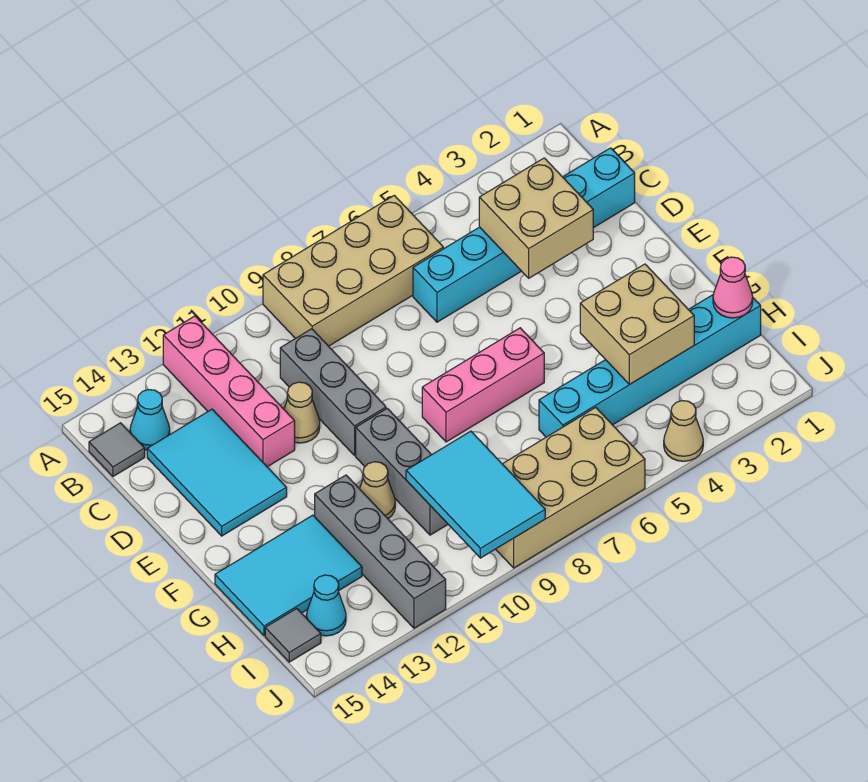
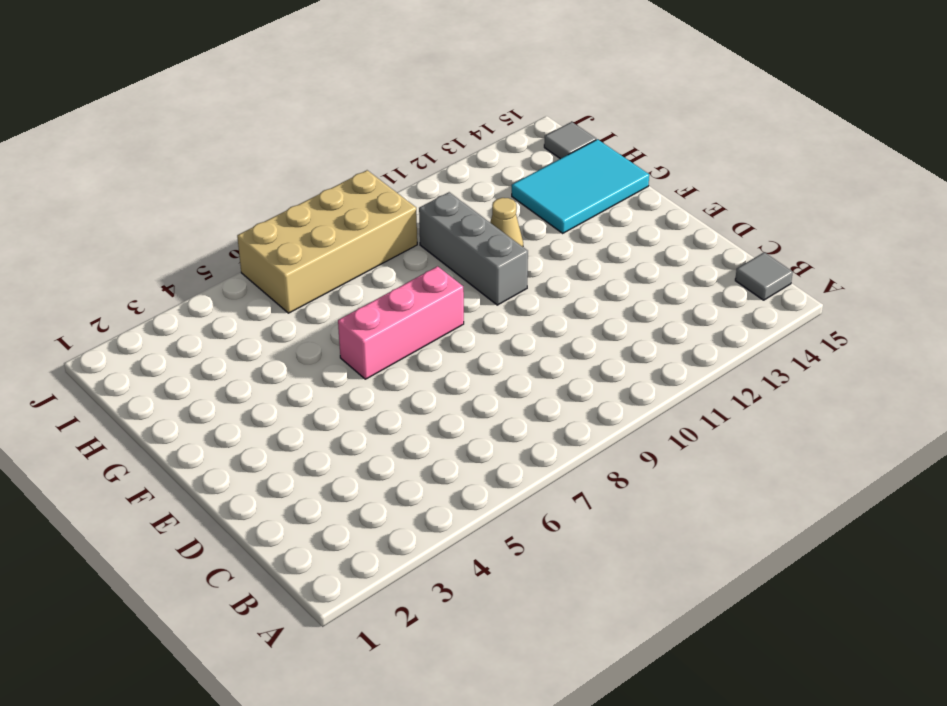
none -> tan brick A6:B9 level 1
none -> pink brick A12:D12 level 1
none -> cyan cone B14 level 1

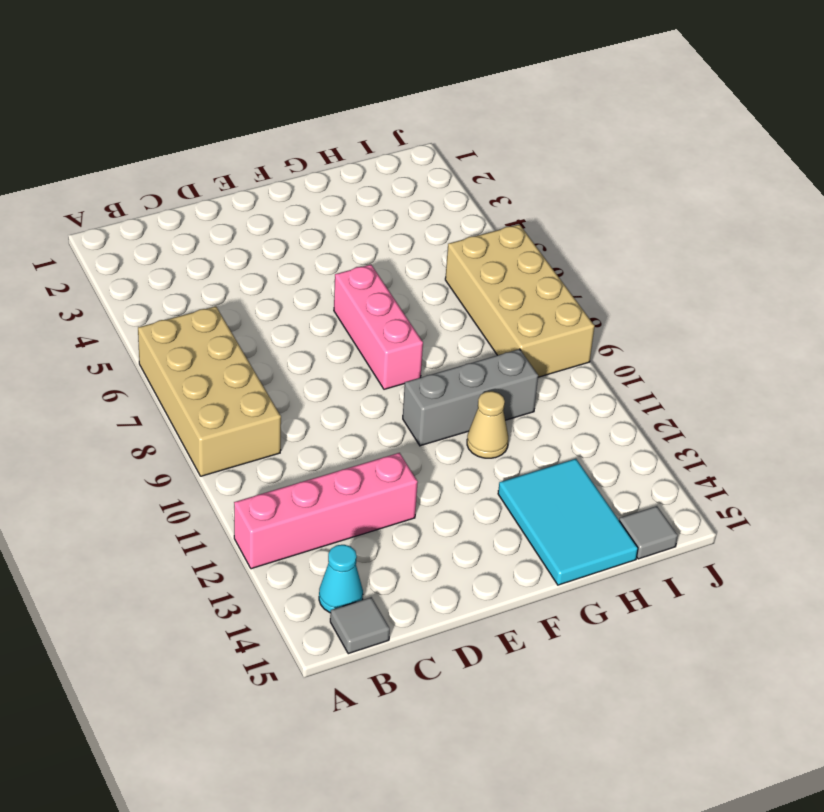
none -> cyan brick C1:C6 level 1
none -> grey brick C10:E10 level 1
none -> cyan tile C13:E14 level 1

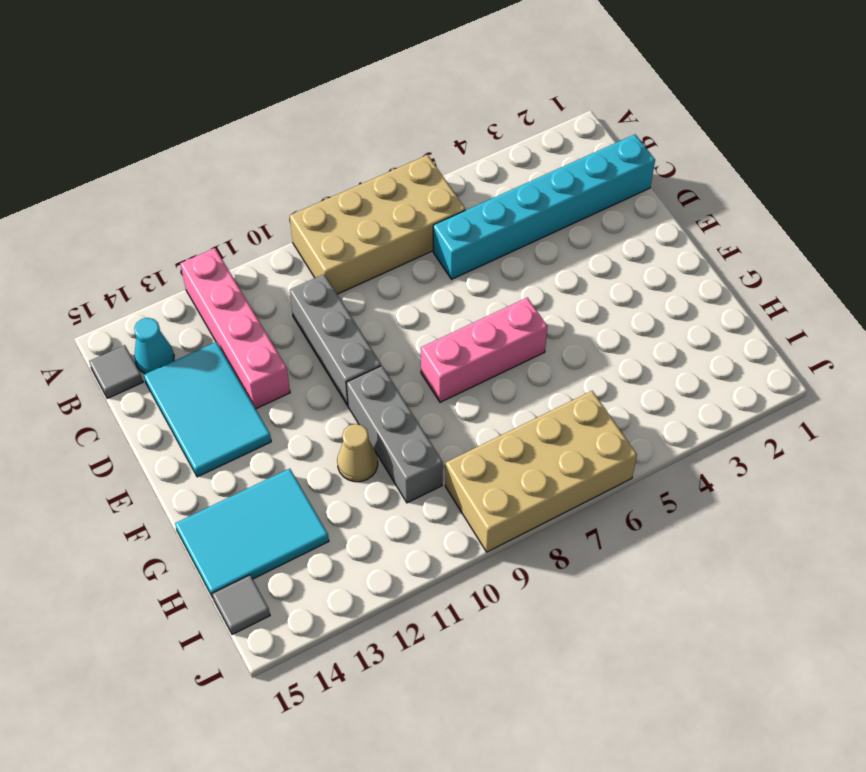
none -> tan cone D11 level 1
none -> grey brick G12:J12 level 1
none -> cyan brick H1:H6 level 1

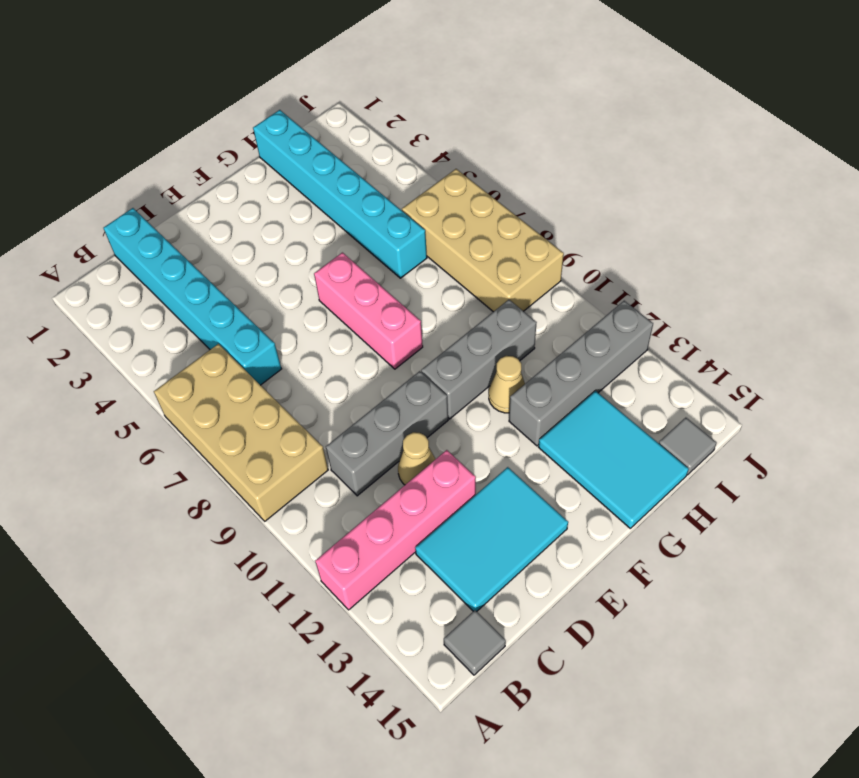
none -> cyan cone B14 level 1
none -> cyan cone I14 level 1
none -> tan cone J4 level 1

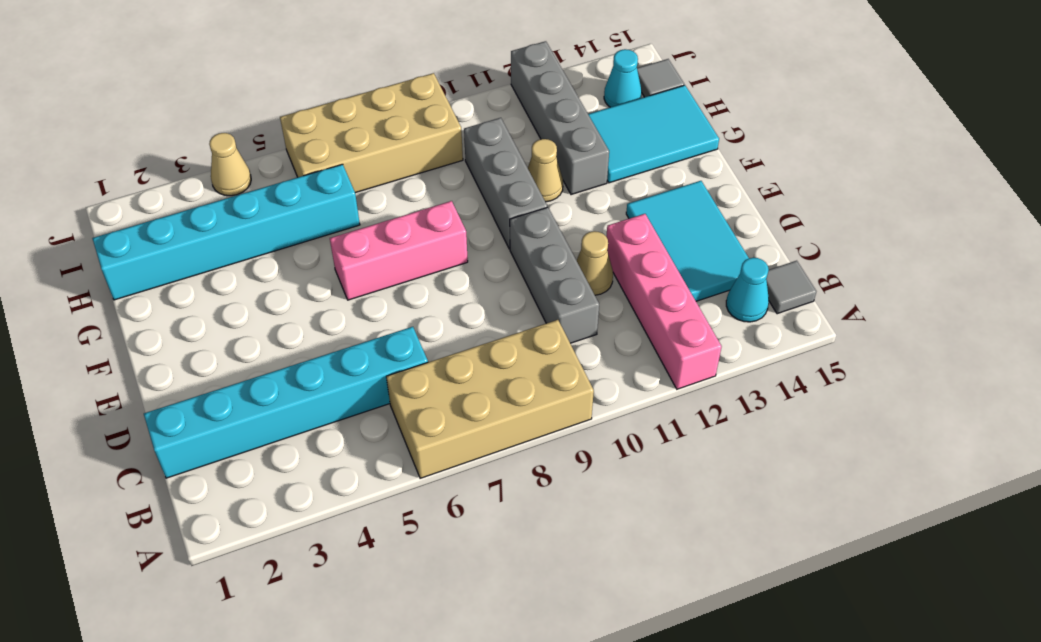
none -> tan brick C3:D4 level 2
none -> tan brick G3:H4 level 2
none -> pink cone H1 level 2

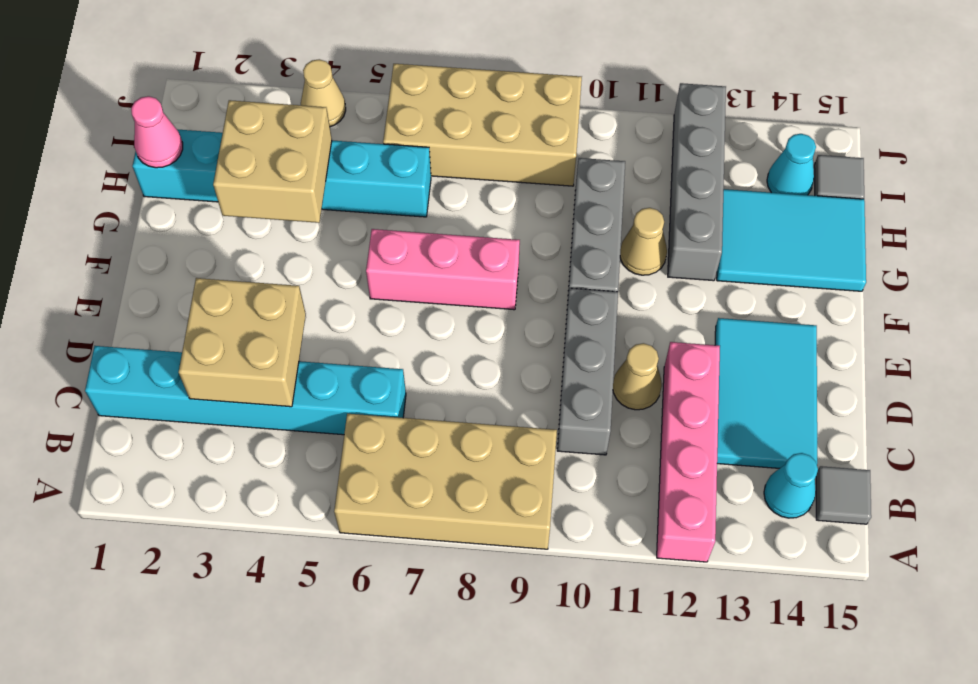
none -> cyan tile H9:J10 level 2

